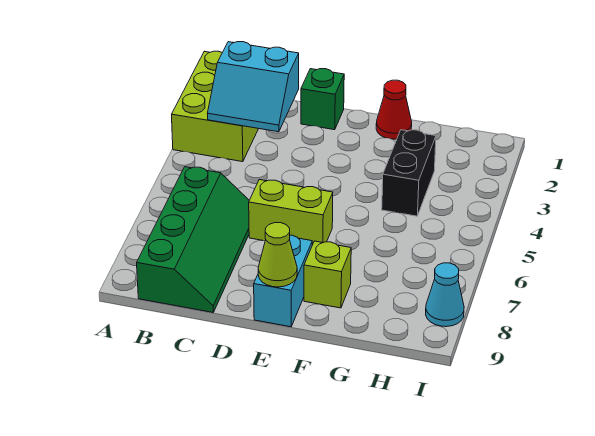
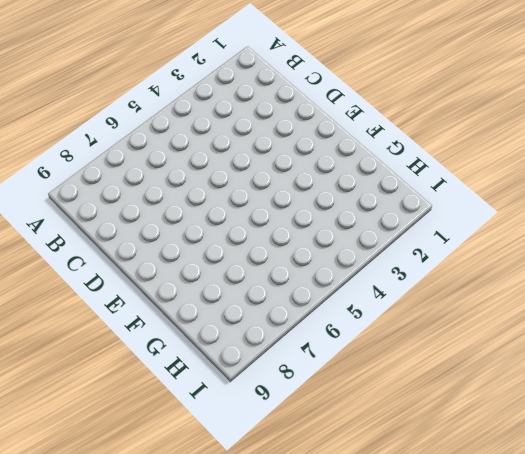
none -> lime brick A1:B3 level 1
none -> green slope B6:C9 level 1 top B

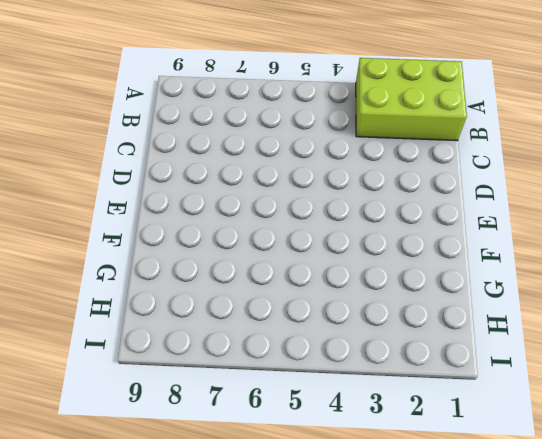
none -> green slope B6:C9 level 1 top B
none -> green brick D1 level 1

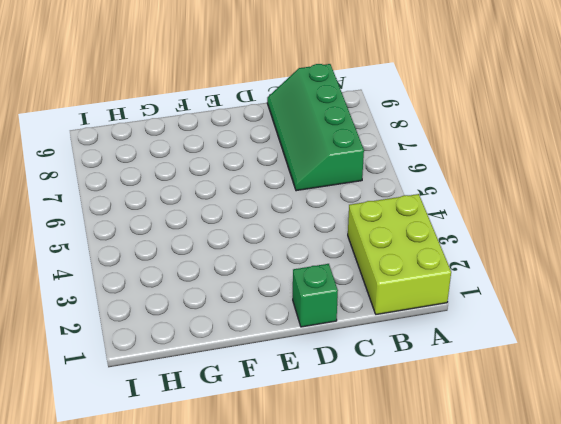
none -> lime brick D6:E6 level 1
none -> cyan brick E8:E9 level 1

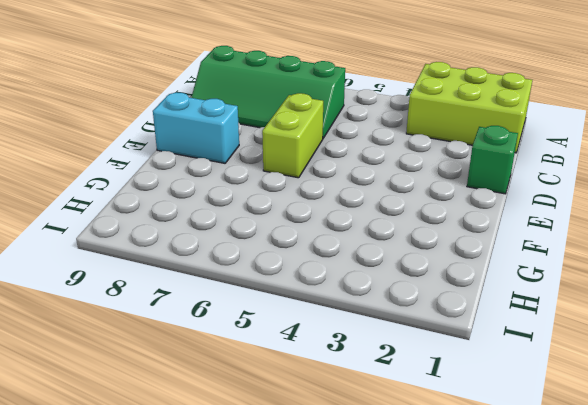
none -> red cone F1 level 1
none -> lime brick F8 level 1

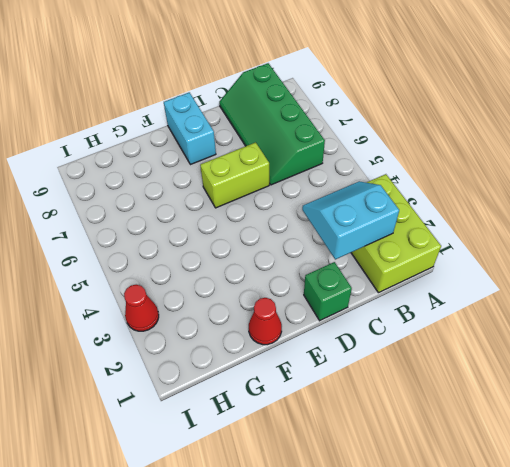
red cone I3 level 1 -> none
none -> lime brick F8 level 1
none -> black brick G3:G4 level 1

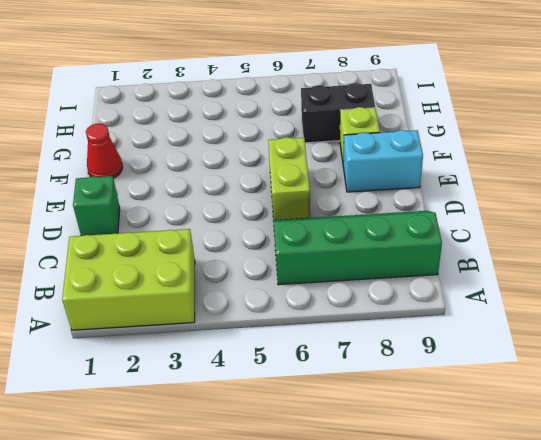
black brick G7:G8 level 1 -> black brick G3:G4 level 1
none -> cyan cone I8 level 1
none -> cyan slope B2:C3 level 2 top 2

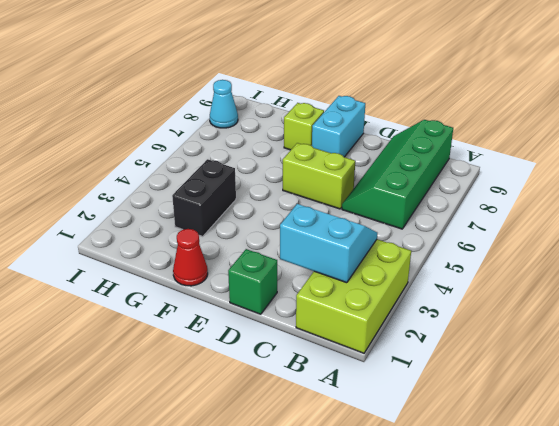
none -> lime cone E9 level 2

